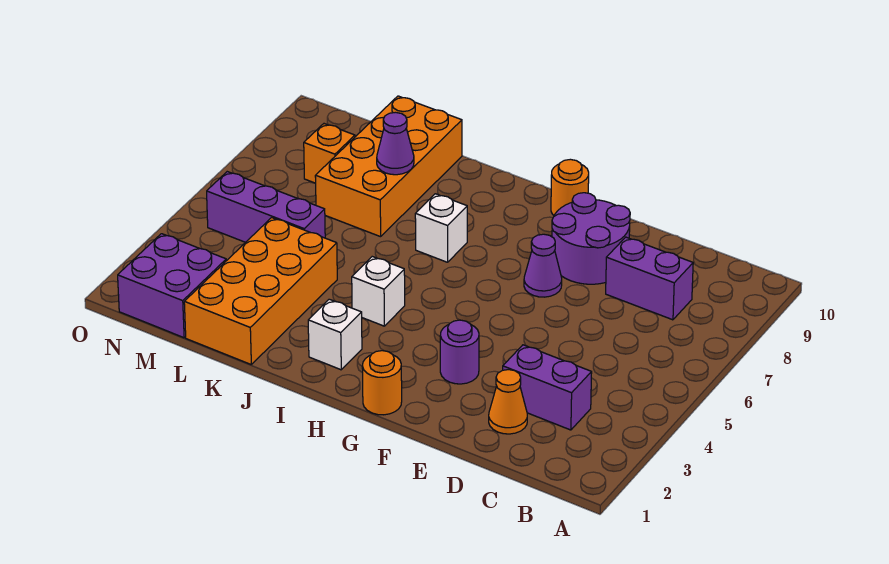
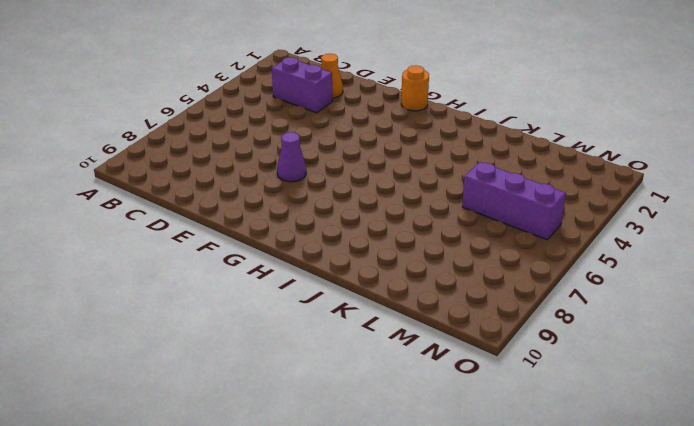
none -> purple brick C8:D8 level 1
none -> purple round brick E8:F9 level 1
none -> purple round brick F3 level 1

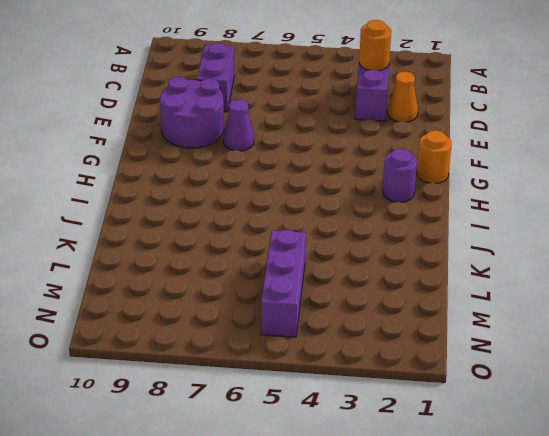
orange round brick C3 level 2 -> orange round brick G10 level 1
purple round brick H2 level 1 -> purple round brick F3 level 1
none -> white brick I2 level 1
none -> white brick I4 level 1
none -> white brick I7 level 1

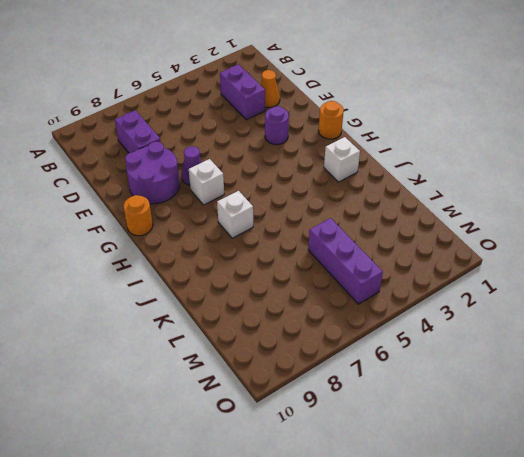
white brick G7 level 1 -> white brick I4 level 1
none -> orange brick K1:L4 level 1
none -> orange brick K7:L10 level 1
none -> purple brick M1:N2 level 1

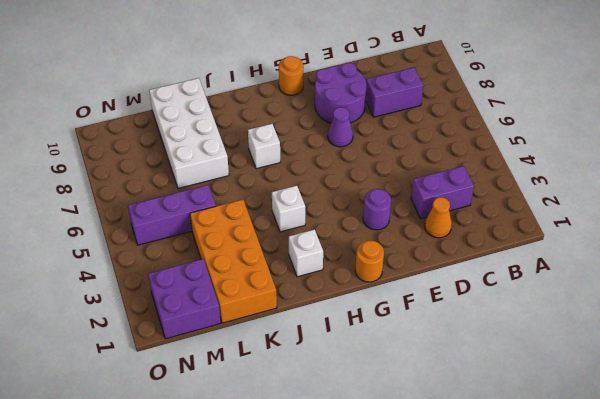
white brick K7:L10 level 1 -> orange brick K7:L10 level 1
none -> orange brick M8 level 1
none -> purple cone K8 level 2

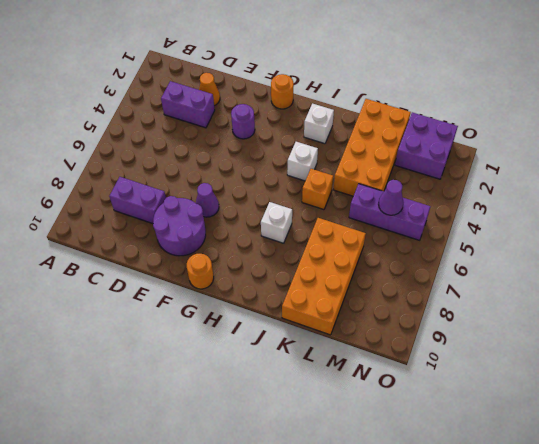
orange brick J5 level 1 -> orange brick M8 level 1
purple cone M5 level 2 -> purple cone K8 level 2

